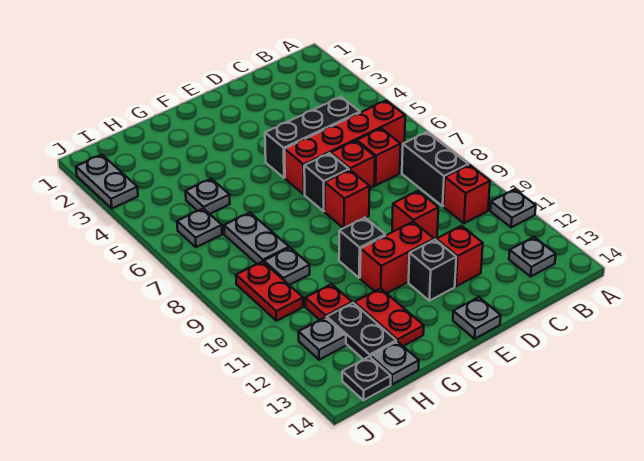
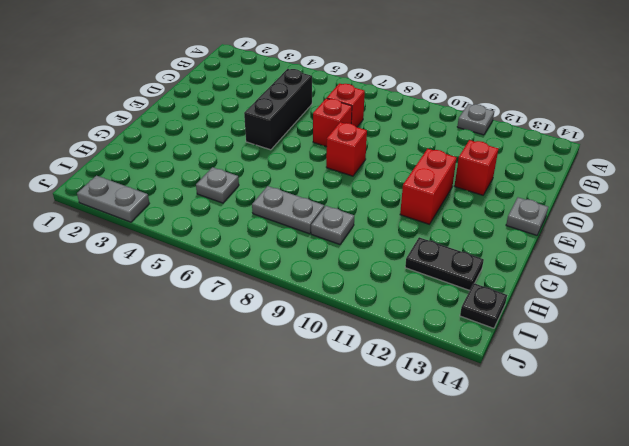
none -> red brick B6:E6 level 1
none -> black brick B8:B9 level 1
none -> red brick B10 level 1

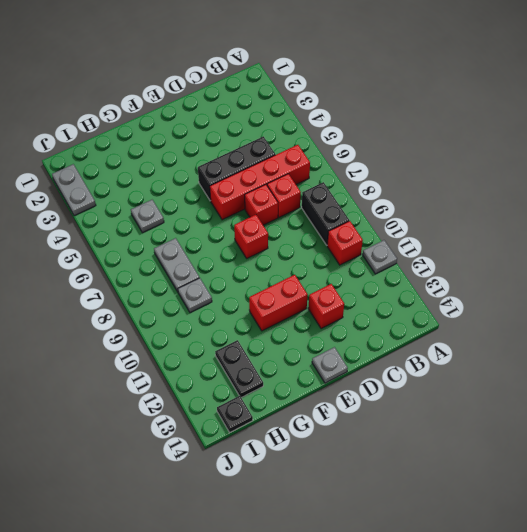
none -> grey plate B13 level 1
none -> red brick D10 level 1
none -> black brick E7 level 1

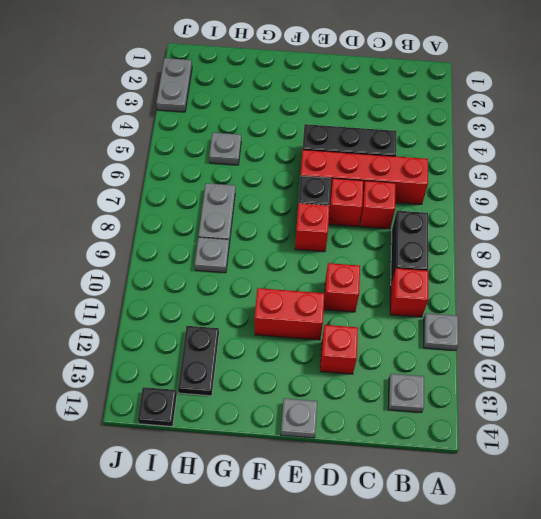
none -> black brick E12 level 1
none -> black brick F10 level 1
none -> red plate G12:G13 level 1

